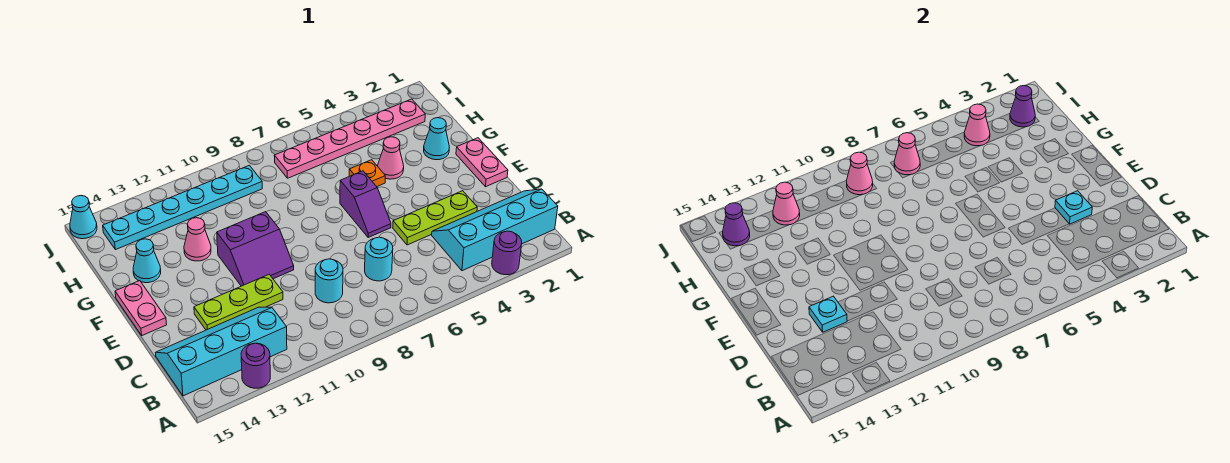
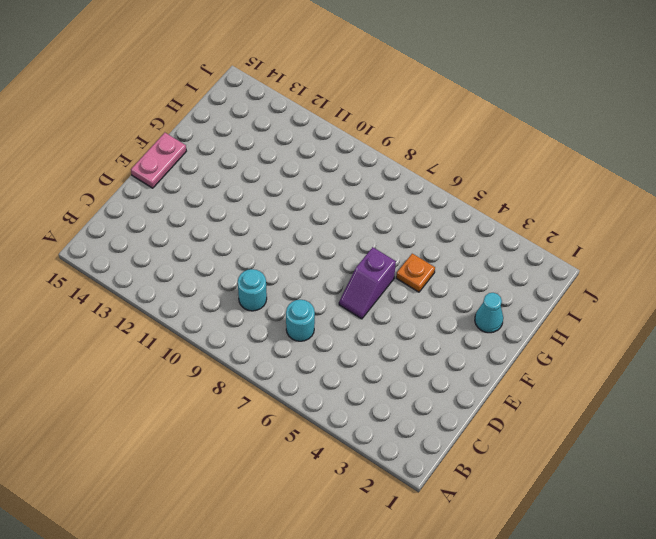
none -> purple round brick A3 level 1
none -> purple round brick A13 level 1
none -> cyan slope B1:C4 level 1 top B

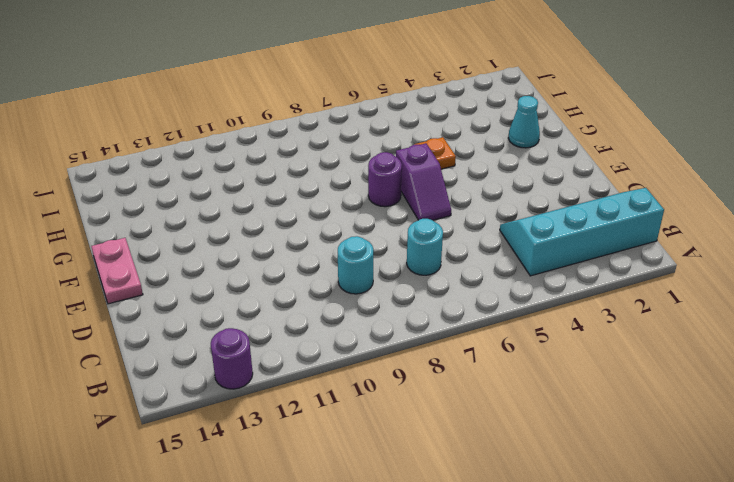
purple round brick F7 level 1 -> purple round brick A3 level 1
none -> cyan slope B12:C15 level 1 top B
none -> lime plate D3:D5 level 1
none -> lime plate D11:D13 level 1

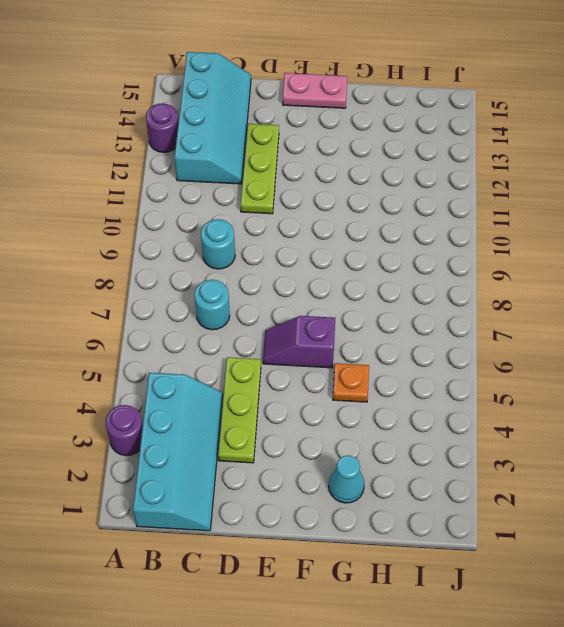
none -> pink plate E1:F1 level 1
none -> purple slope E10:F11 level 1 top F
none -> pink cone G4 level 1

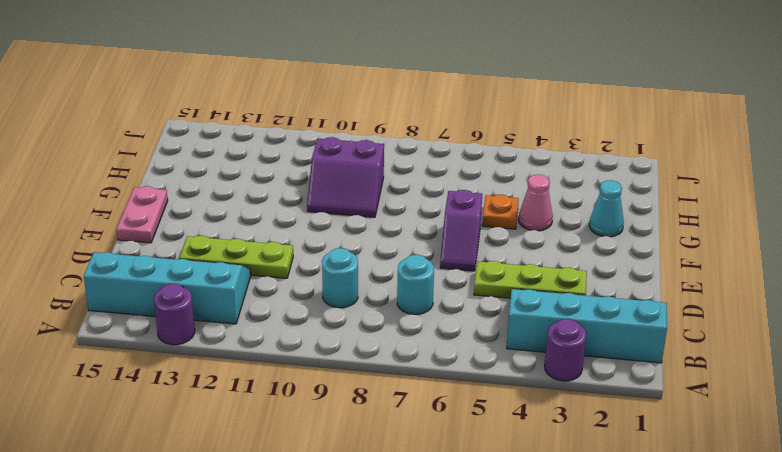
purple slope G9:H10 level 1 top H -> purple slope E10:F11 level 1 top F
none -> pink plate E1:F1 level 1
none -> pink cone G12 level 1
none -> cyan cone G14 level 1

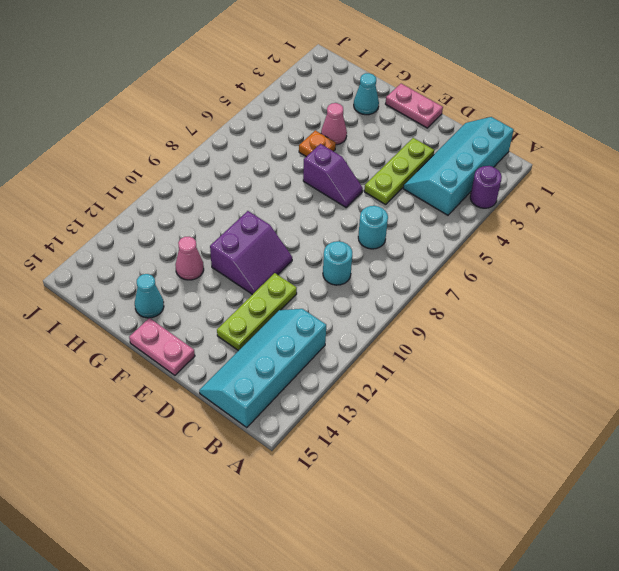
none -> purple round brick A13 level 1
none -> pink plate I2:I7 level 1
none -> cyan plate I9:I14 level 1

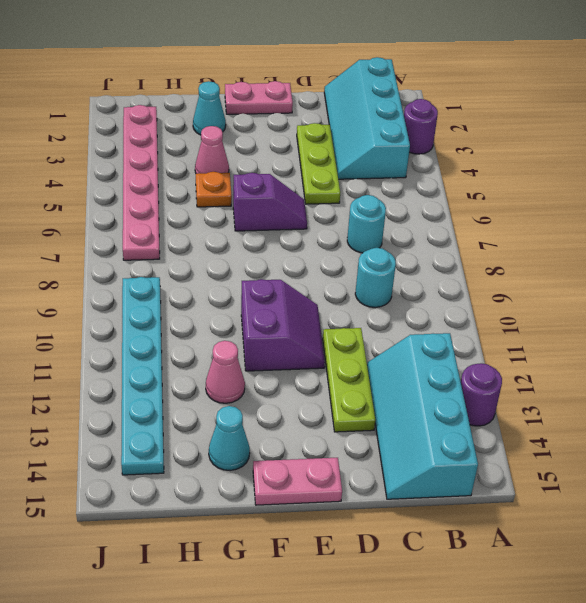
none -> cyan cone J15 level 1
none -> cyan plate D3 level 2
none -> cyan plate D13 level 2

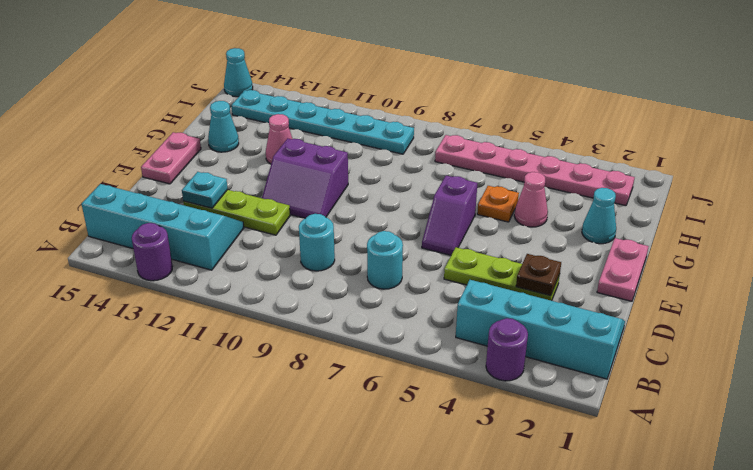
brown plate D3 level 2 -> cyan plate D3 level 2
none -> purple cone I2 level 2
none -> pink cone I4 level 2
none -> pink cone I7 level 2

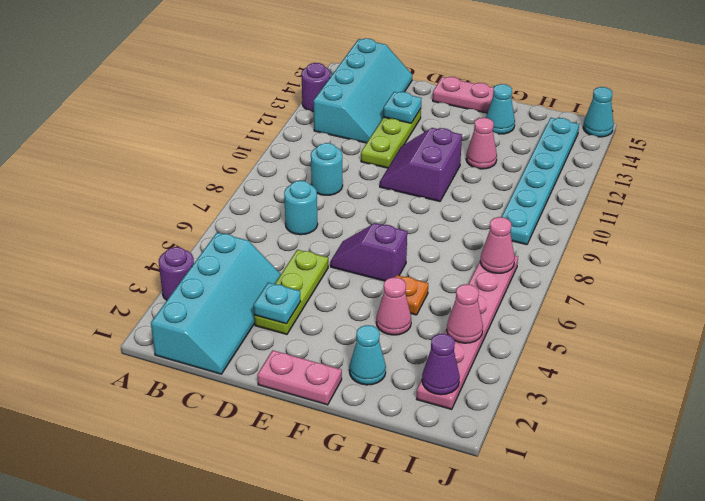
none -> pink cone I9 level 2
none -> pink cone I12 level 2
none -> purple cone I14 level 2

